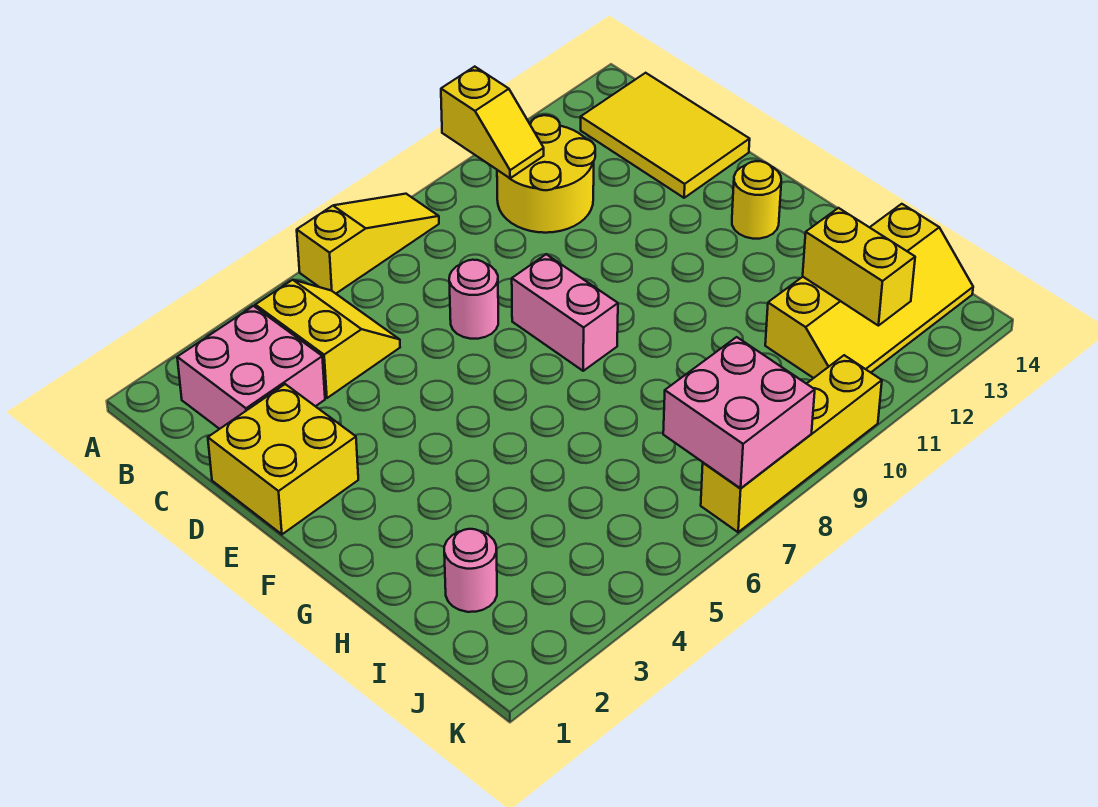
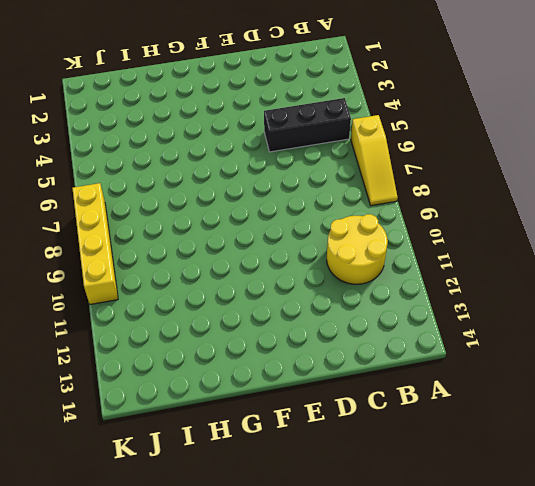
black brick B5:D5 level 1 -> yellow slope B4:C5 level 1 top 4
none -> pink brick B2:C3 level 1
none -> yellow tile B13:D14 level 1
none -> yellow brick D1:E2 level 1

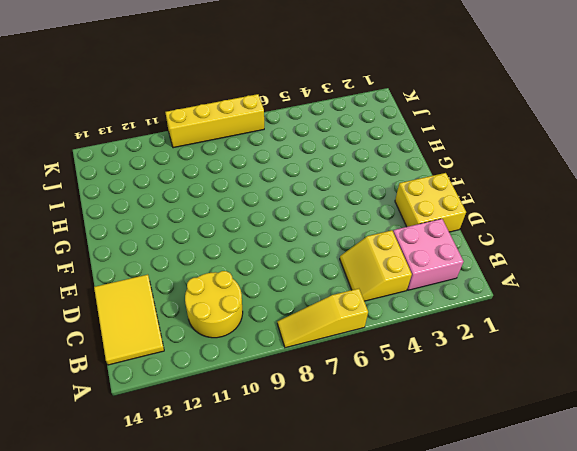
none -> pink round brick D7 level 1
none -> pink brick E8:F8 level 1
none -> yellow round brick F13 level 1

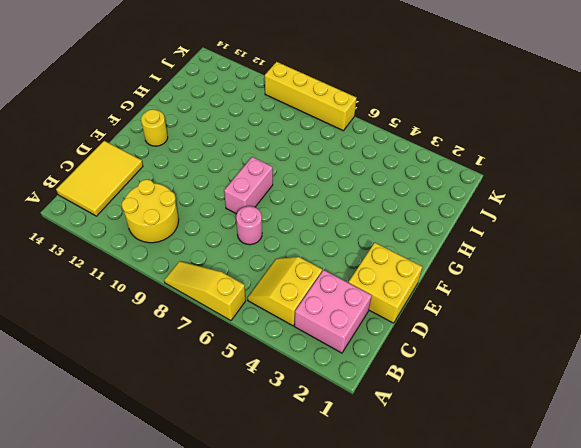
none -> pink round brick I2 level 1
none -> yellow slope I11:J14 level 1 top I
none -> yellow slope A10:B10 level 2 top A

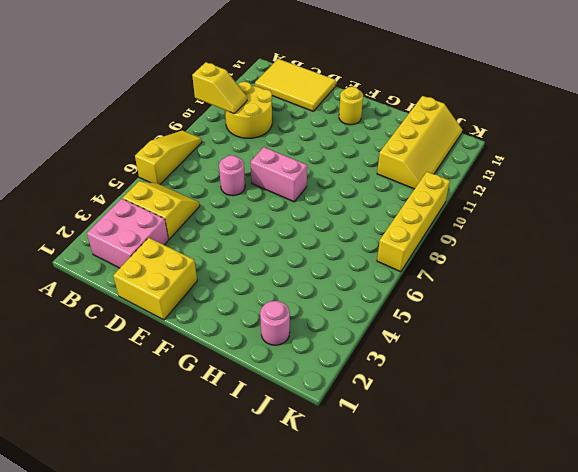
none -> yellow brick I12:J12 level 2
none -> pink brick J7:K8 level 2

